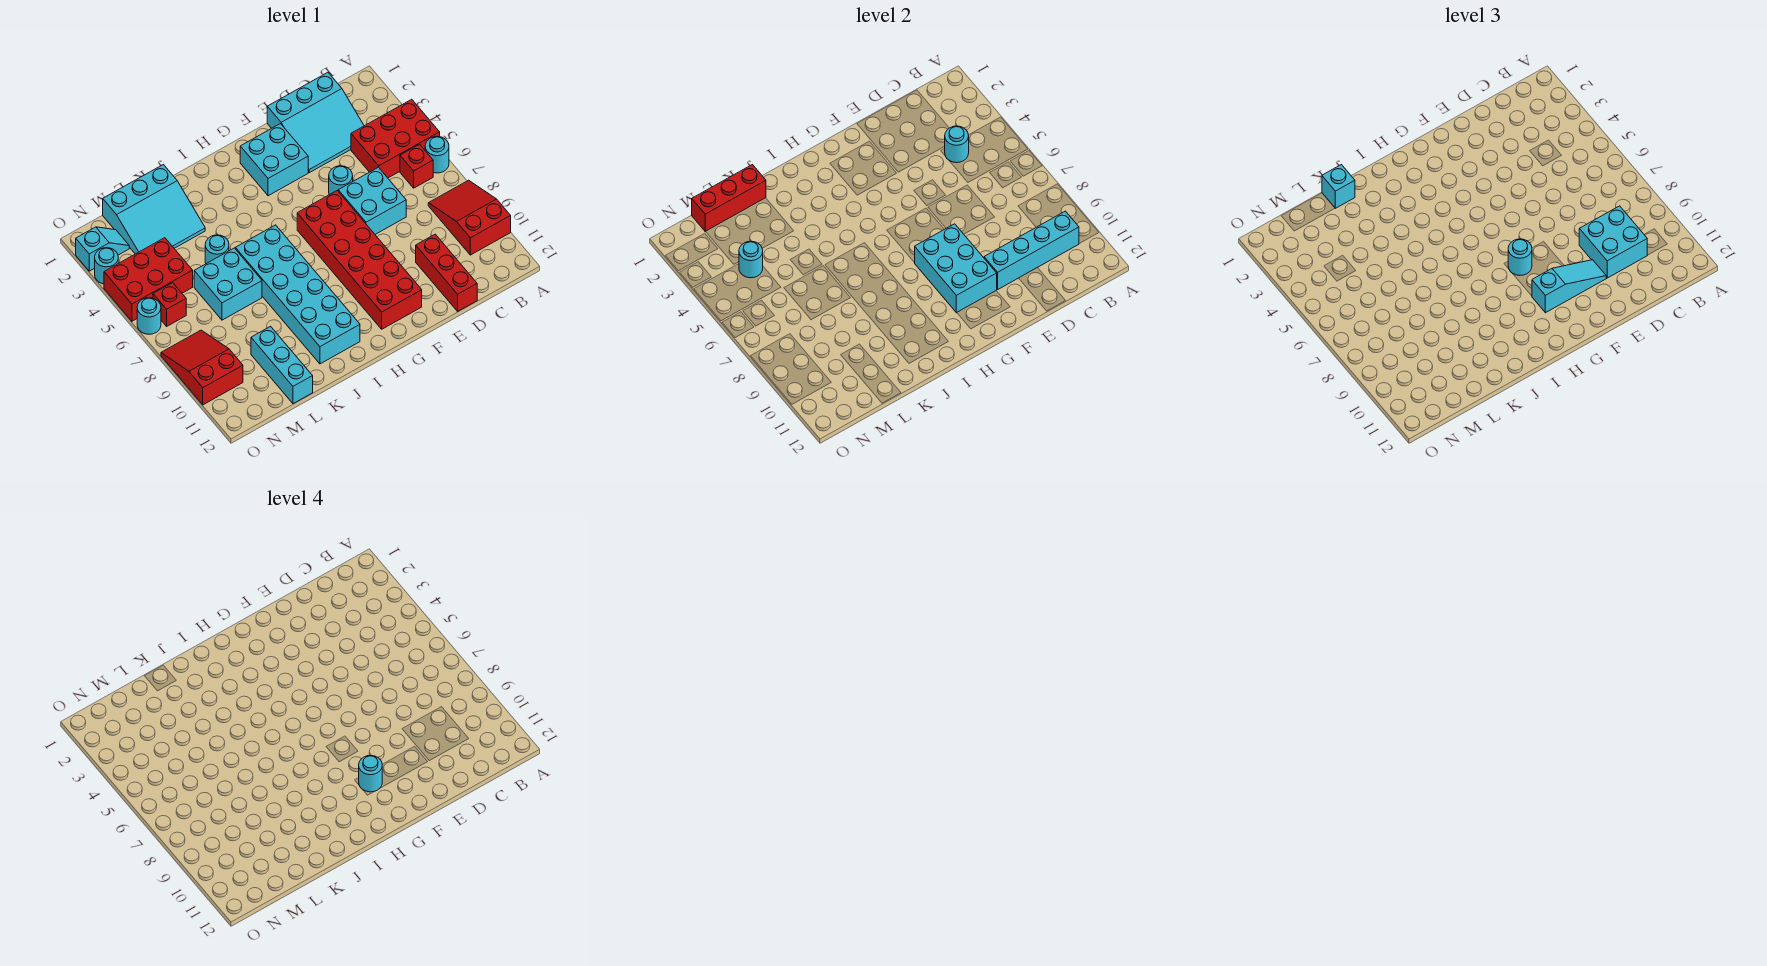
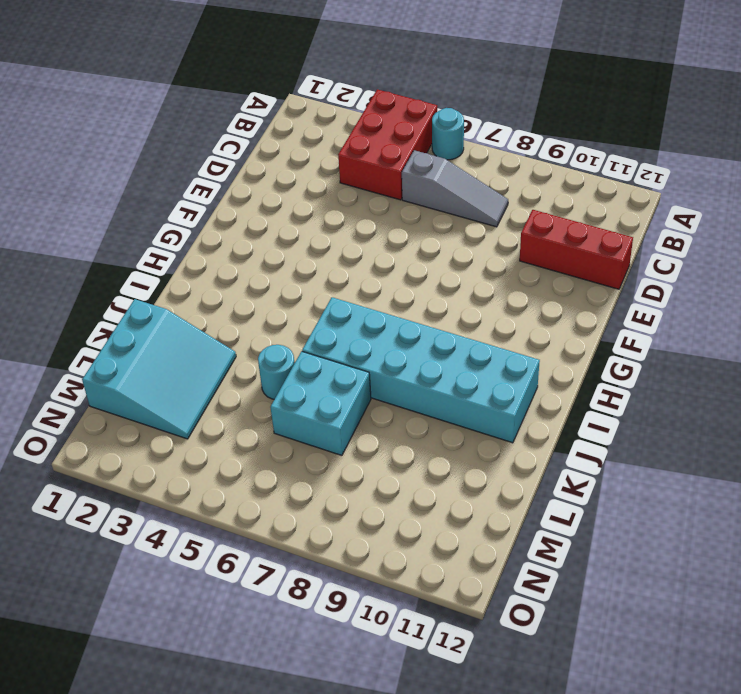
grey slope C6:C8 level 1 top 6 -> none
none -> red slope A8:B10 level 1 top 10
none -> red brick B6 level 1
none -> cyan slope C1:E3 level 1 top 1
none -> cyan brick D6:E7 level 1

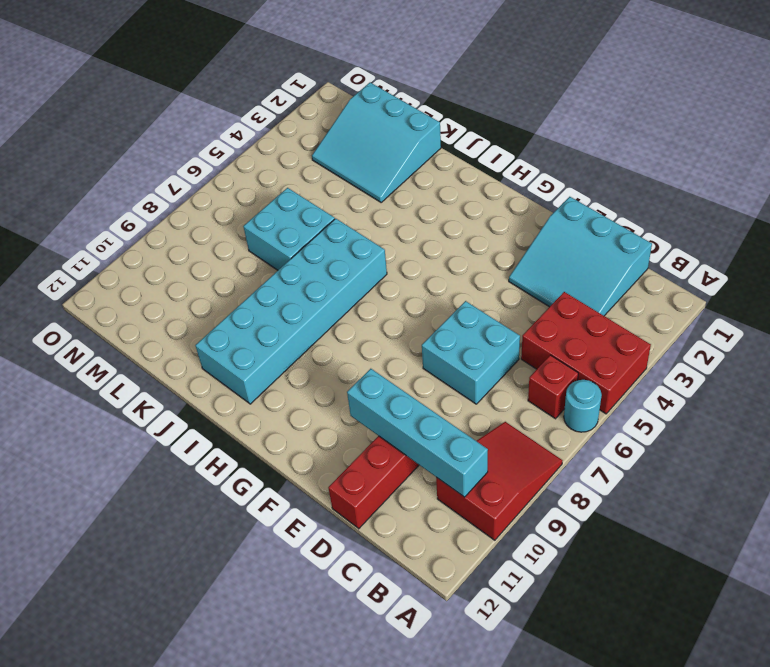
none -> cyan round brick E5 level 1
none -> cyan brick F2:G3 level 1
none -> red brick F6:G11 level 1
none -> cyan round brick K5 level 1

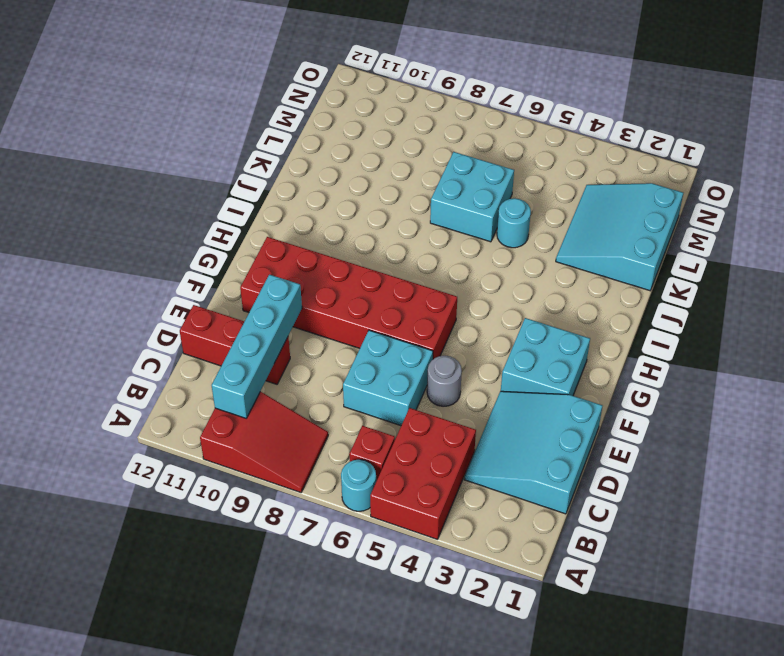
grey round brick E5 level 1 -> cyan round brick E5 level 1
none -> cyan brick I6:J11 level 1
none -> cyan brick L10:L12 level 1
none -> red brick M4:O5 level 1
none -> cyan slope N2:O2 level 1 top O

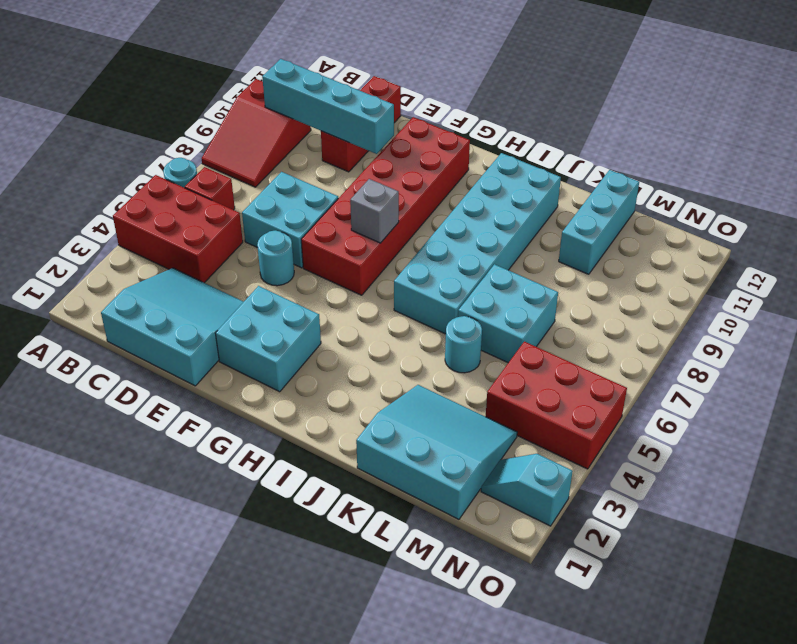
grey brick G7 level 2 -> none
none -> red brick N6 level 1
none -> red slope N8:O10 level 1 top 10
none -> cyan round brick O3 level 1
none -> cyan round brick O6 level 1

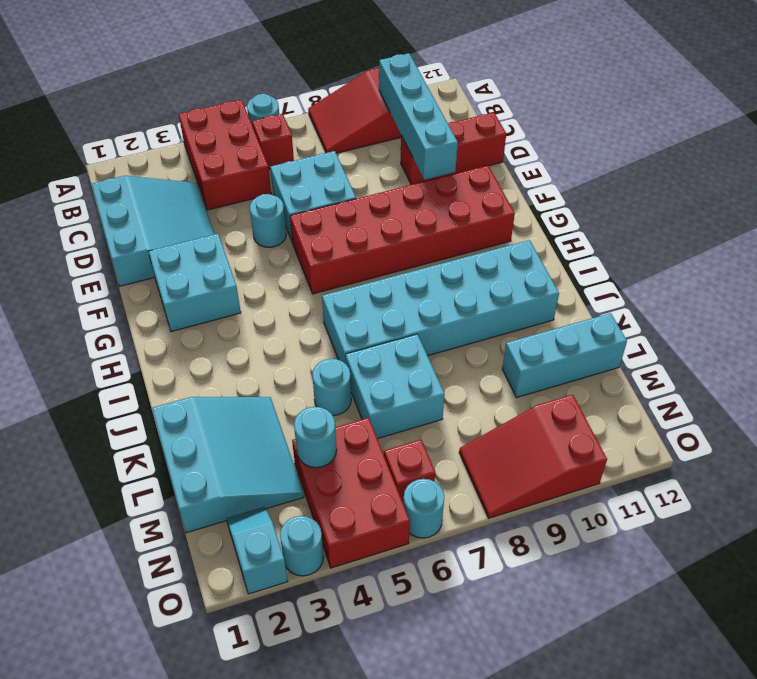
none -> cyan round brick C4 level 2
none -> cyan brick F8:G10 level 2
none -> red brick K1:M1 level 2
none -> cyan brick C9:D10 level 3

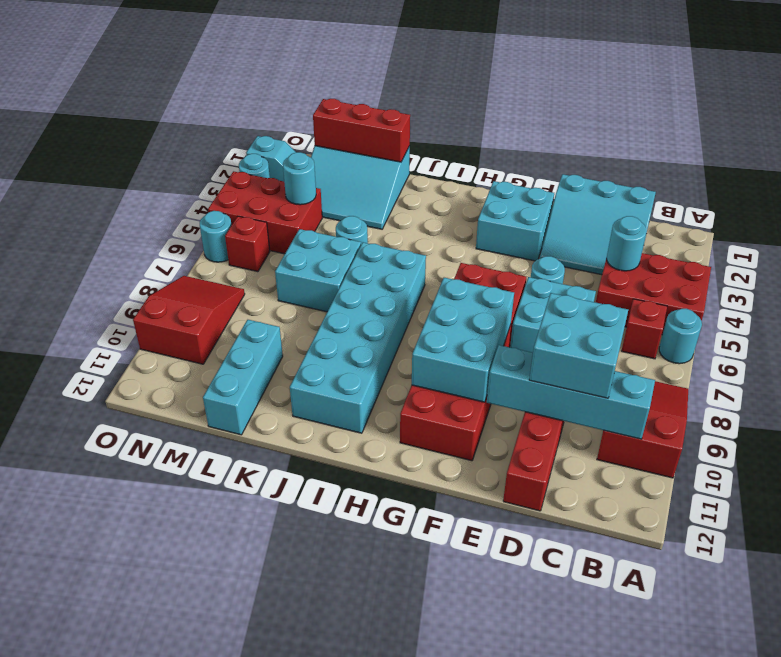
none -> cyan slope E10:G10 level 3 top G
none -> cyan round brick G8 level 3
none -> cyan brick K1 level 3
none -> cyan round brick G10 level 4

